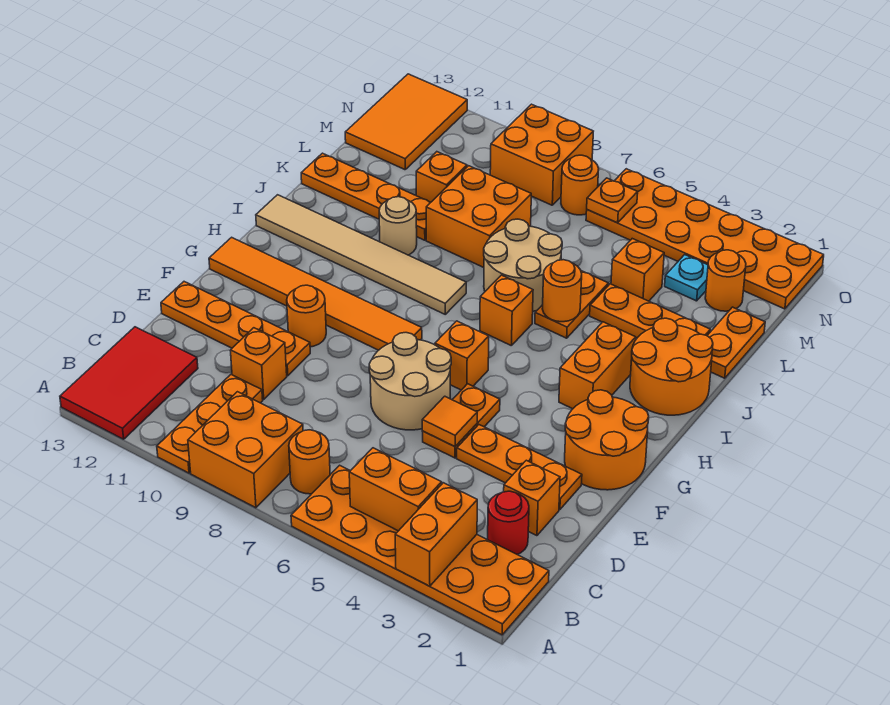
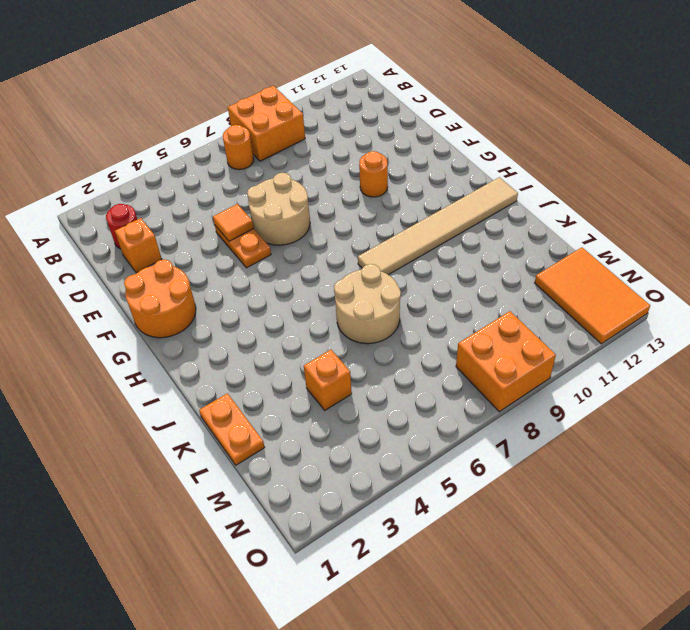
none -> orange plate A1:B6 level 1
none -> orange plate A10:C10 level 1
none -> red tile A12:C13 level 1
none -> orange brick D10 level 1

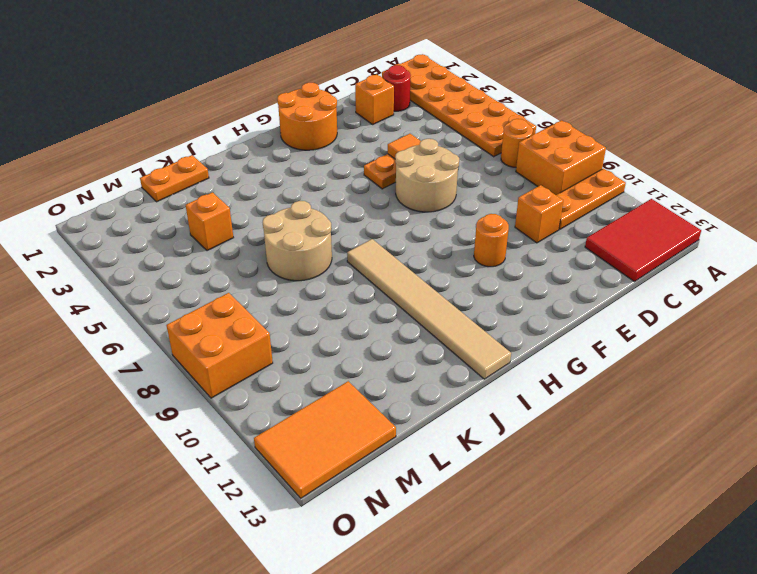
none -> orange plate E2:E4 level 1
none -> orange plate E10:E13 level 1
none -> orange brick G6 level 1
none -> orange tile G8:G13 level 1

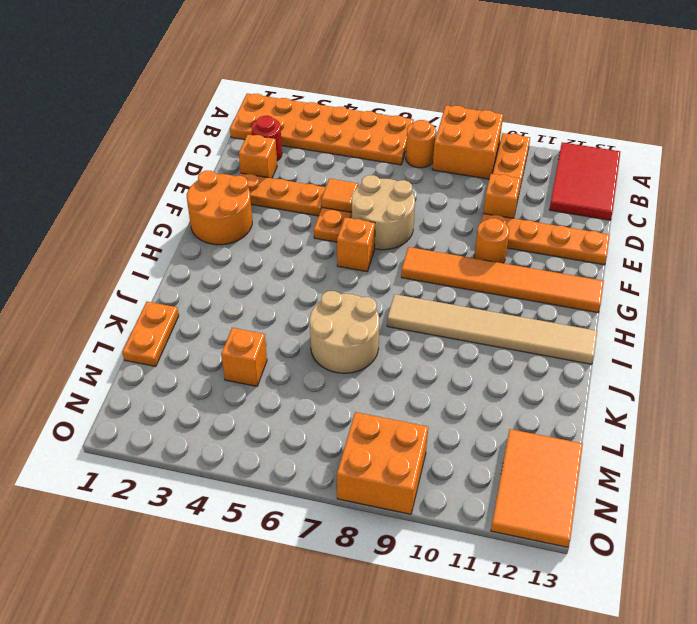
none -> orange brick H3:I3 level 1
none -> orange round brick I1:J2 level 1
none -> orange brick I6 level 1
none -> orange plate J5:K5 level 1

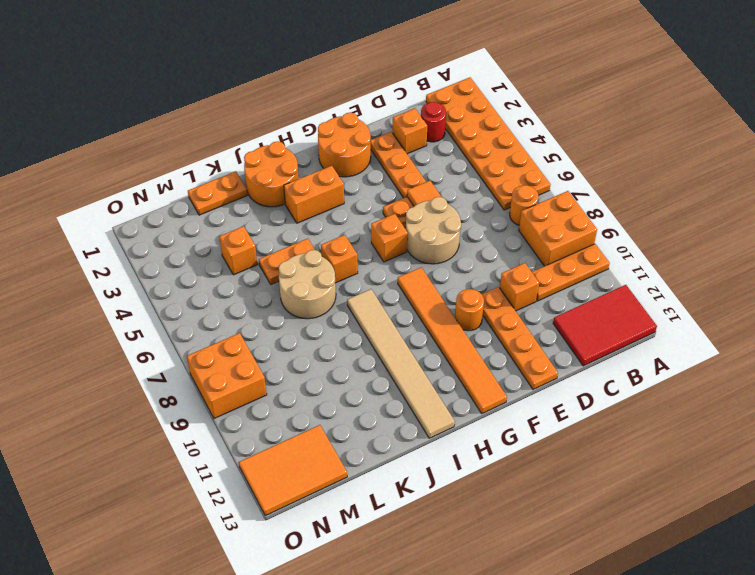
none -> tan round brick J10 level 1
none -> orange plate K2:K4 level 1
none -> orange brick K8:L9 level 1
none -> orange plate K10:K13 level 1

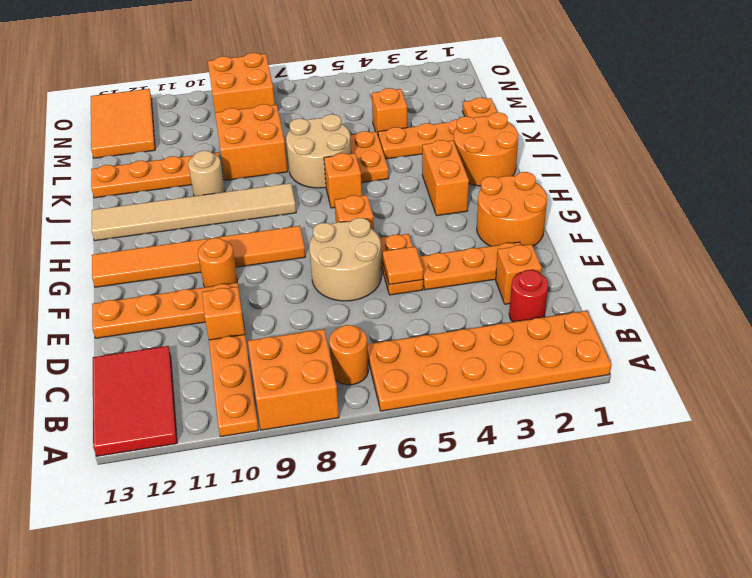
none -> orange brick L10 level 1
none -> orange round brick M2 level 1
none -> cyan plate M3 level 1
none -> orange plate N1:O6 level 1

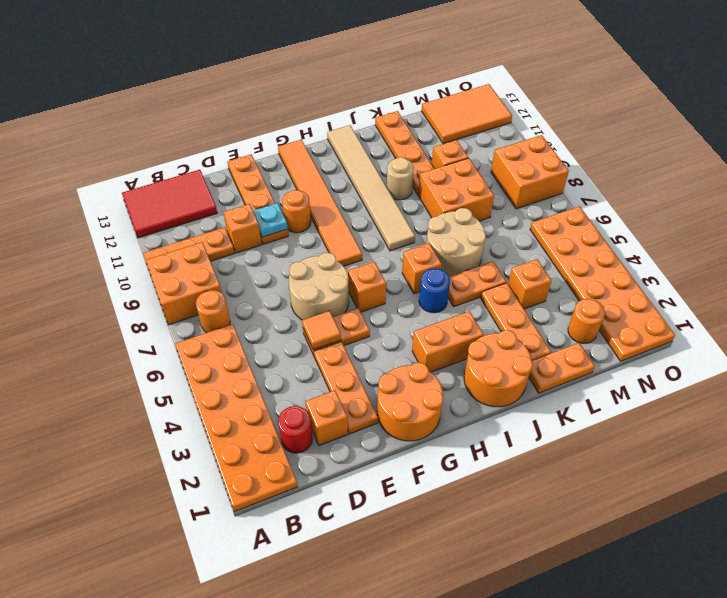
cyan plate E10 level 2 -> cyan plate M3 level 1
blue round brick I5 level 1 -> none
none -> orange round brick N7 level 1
none -> orange brick A3:B3 level 2
none -> orange brick B4:B5 level 2
none -> orange round brick J5 level 2

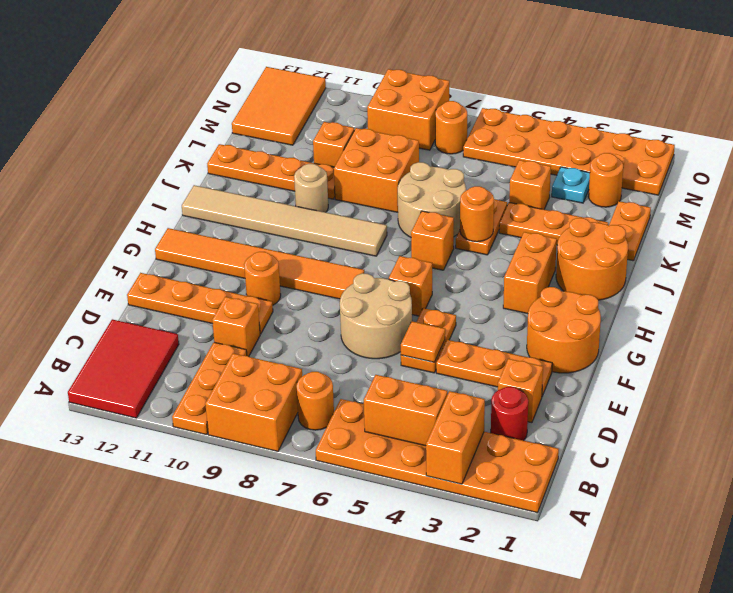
none -> orange plate N6 level 2

